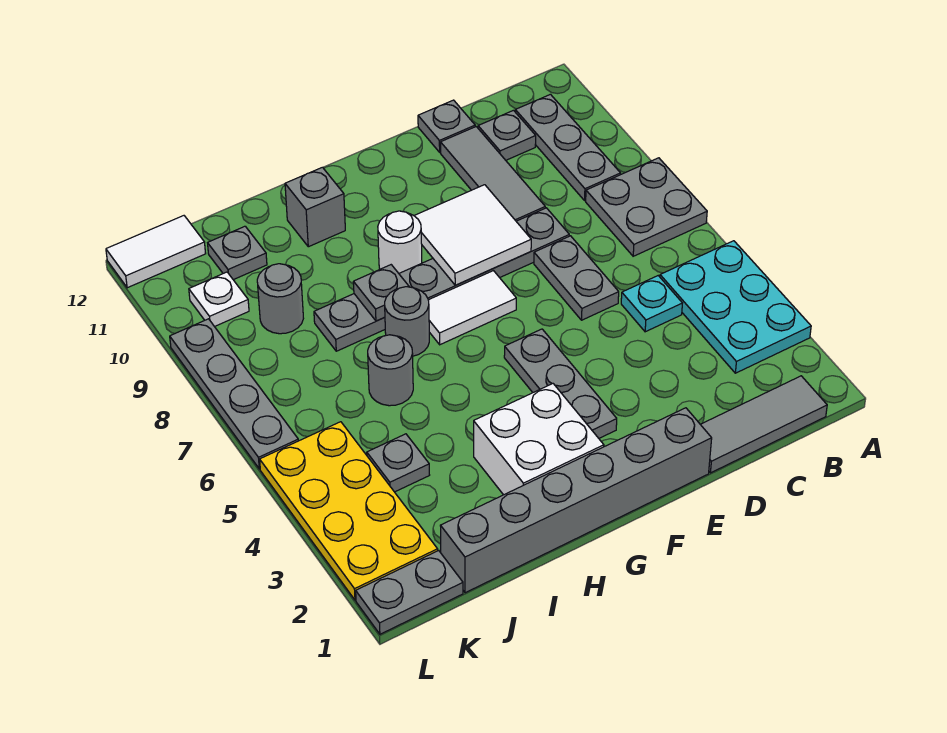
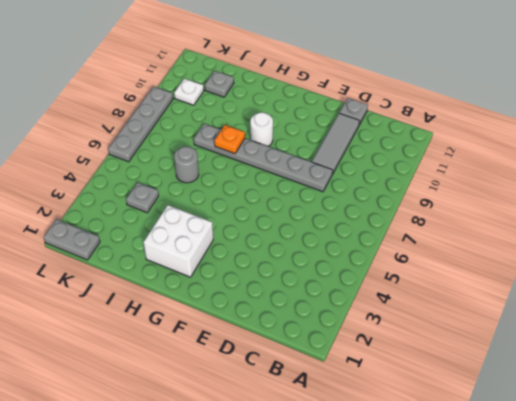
orange plate H8 level 2 -> grey plate H8 level 2
none -> cyan plate A3:B5 level 1
none -> grey plate A7:B8 level 1
none -> grey tile B1:D1 level 1

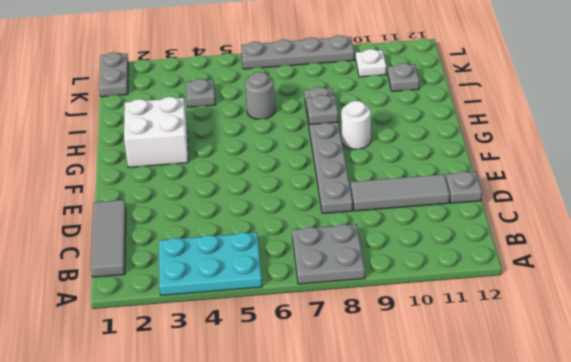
none -> grey plate B9:B11 level 1
none -> cyan plate C5 level 1
none -> grey plate C11 level 1

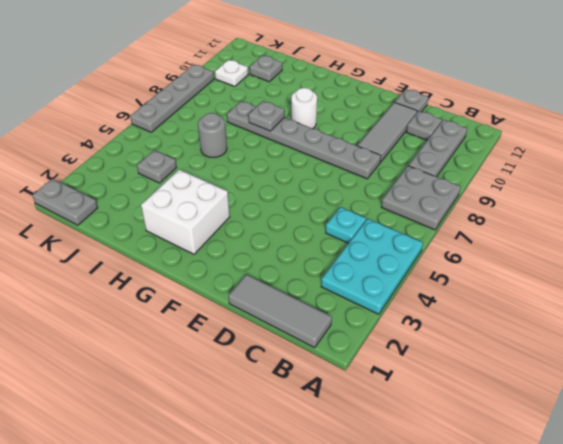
none -> grey plate D6:D7 level 1
none -> grey brick E1:J1 level 1
none -> grey plate F3:F5 level 1

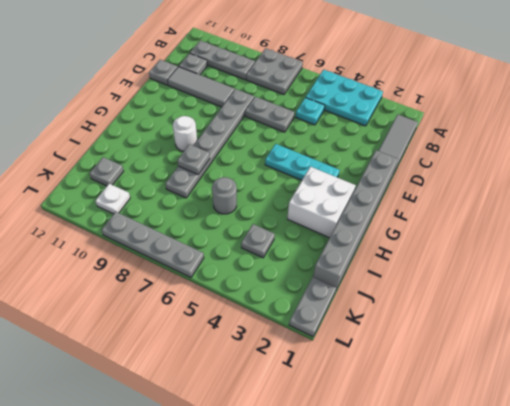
cyan plate F3:F5 level 1 -> grey plate F3:F5 level 1
none -> white tile F7:G7 level 1
none -> grey round brick H7 level 1
none -> grey brick H11 level 1

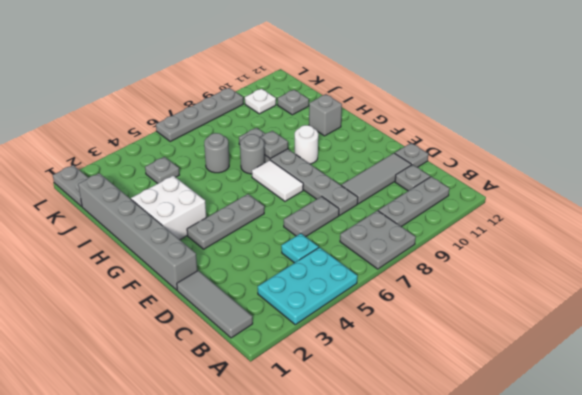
none -> grey round brick J9 level 1
none -> yellow plate K2:L5 level 1
none -> white tile K12:L12 level 1

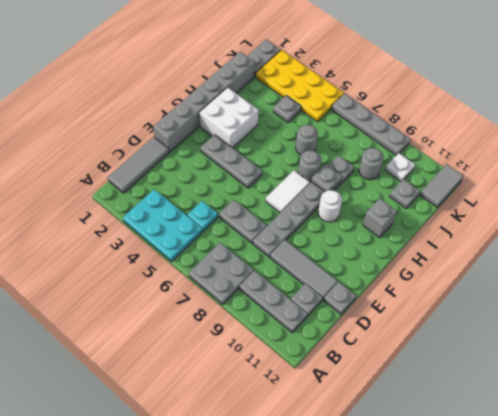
grey tile K12:L12 level 1 -> white tile K12:L12 level 1
none -> white tile E8:F9 level 2

